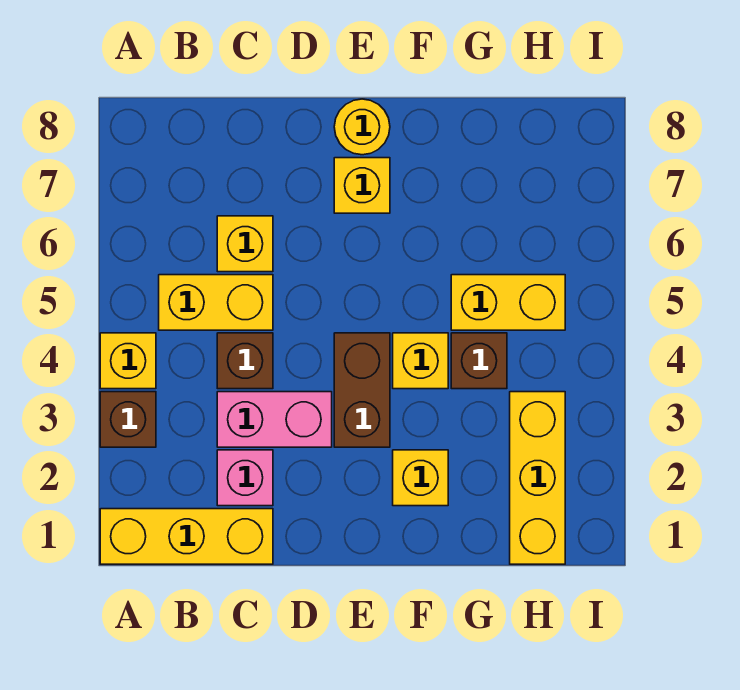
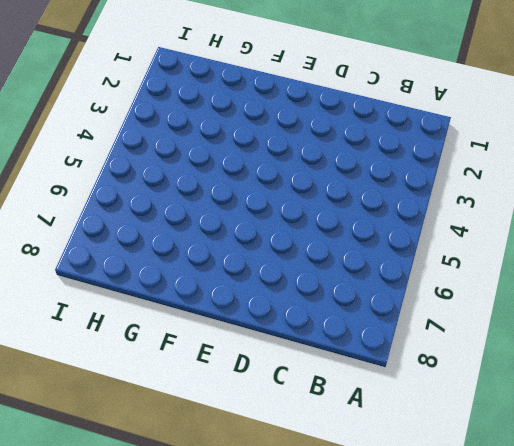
none -> yellow brick A1:C1 level 1
none -> brown brick A3 level 1
none -> yellow brick A4 level 1

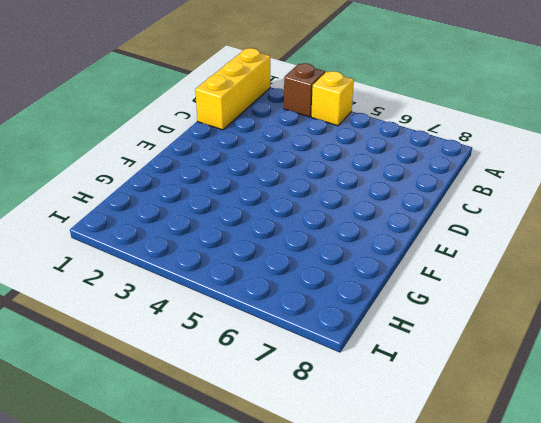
none -> yellow brick B5:C5 level 1
none -> pink brick C2 level 1
none -> pink brick C3:D3 level 1

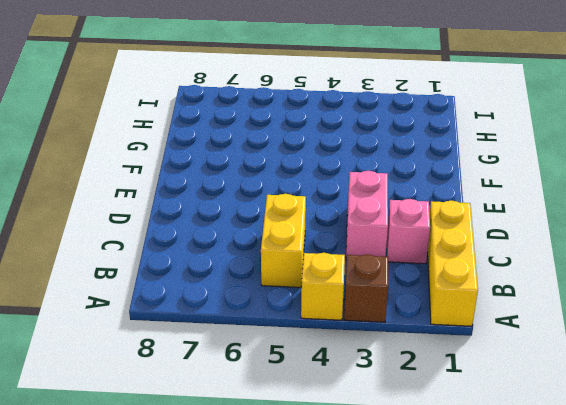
none -> brown brick C4 level 1
none -> yellow brick C6 level 1
none -> brown brick E3:E4 level 1

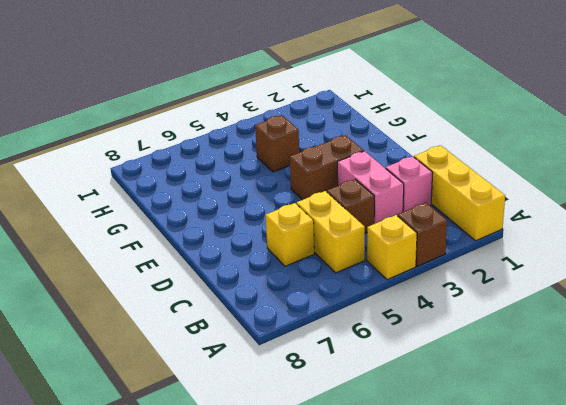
none -> yellow brick E7 level 1
none -> yellow round brick E8 level 1
none -> yellow brick F2 level 1

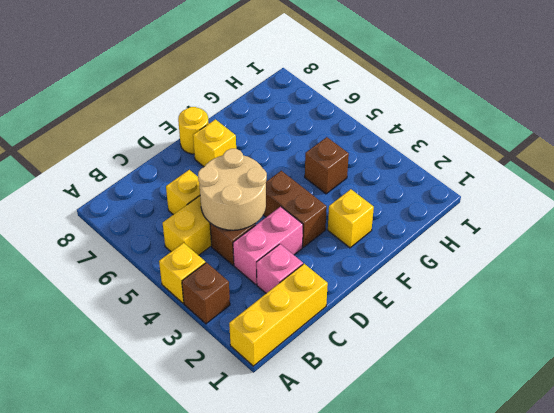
tan round brick C4:D5 level 2 -> none
none -> yellow brick F4 level 1
none -> yellow brick G5:H5 level 1
none -> yellow brick H1:H3 level 1

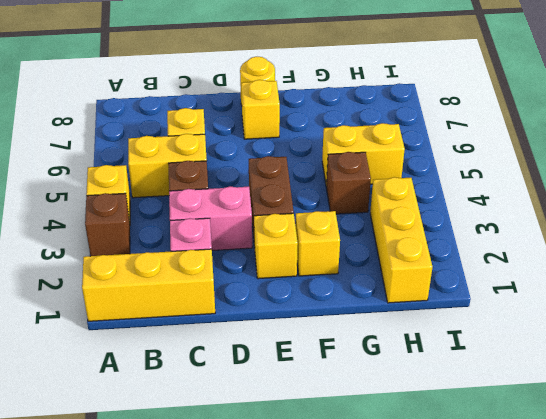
yellow brick E2 level 1 -> yellow brick F4 level 1

